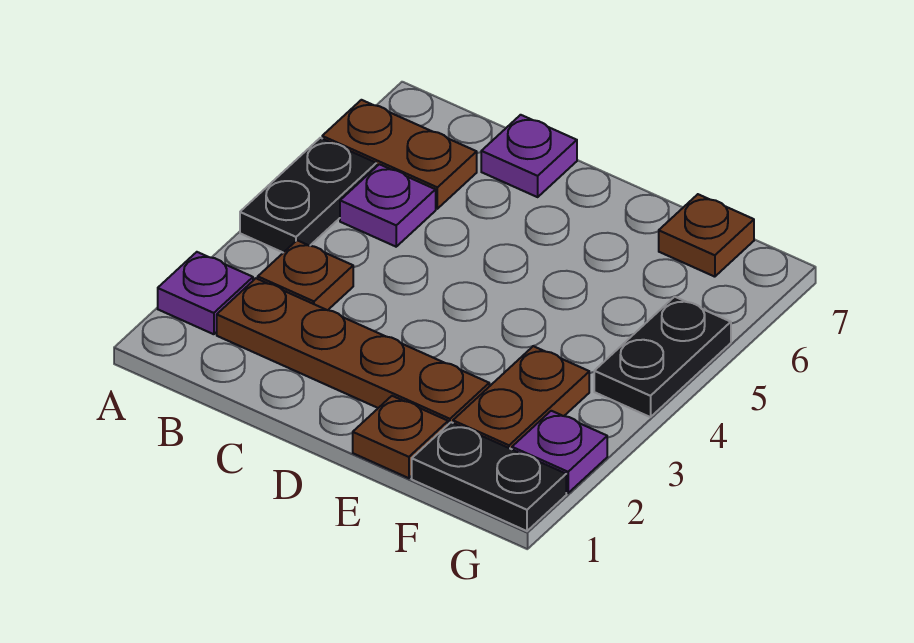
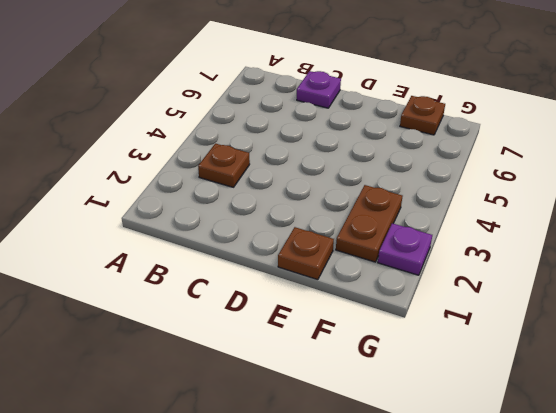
none -> purple plate A2 level 1
none -> black plate A4:A5 level 1
none -> brown plate A6:B6 level 1

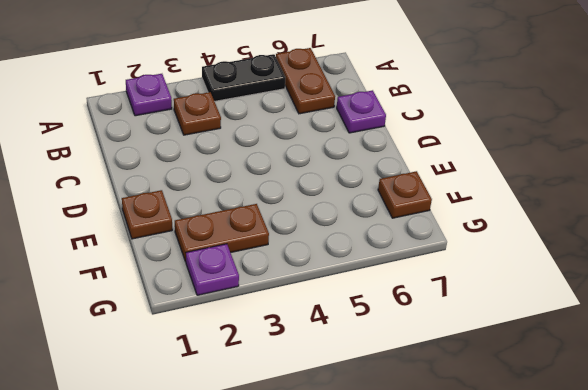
none -> brown plate B2:E2 level 1
none -> purple plate B5 level 1
none -> black plate F1:G1 level 1

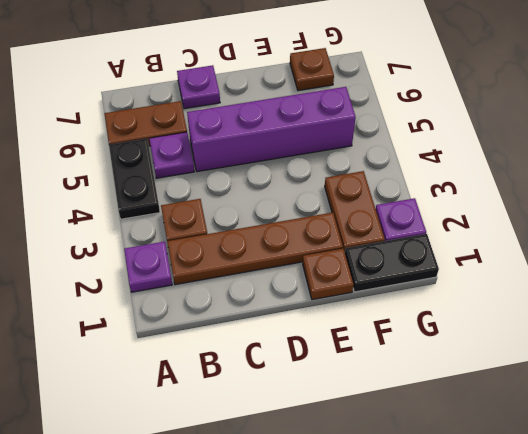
purple brick C5:F5 level 1 -> none
none -> black plate G4:G5 level 1

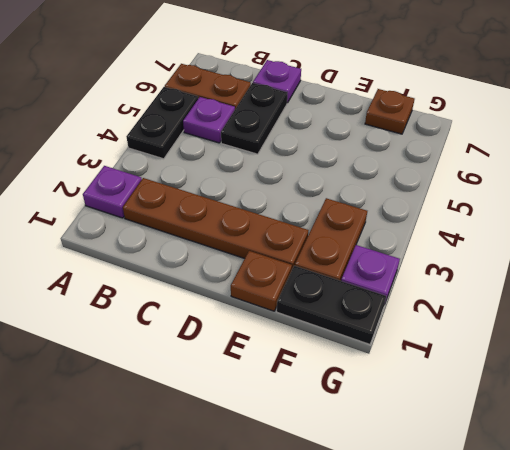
black plate C5:C6 level 1 -> black plate G4:G5 level 1
none -> brown plate B3 level 1

